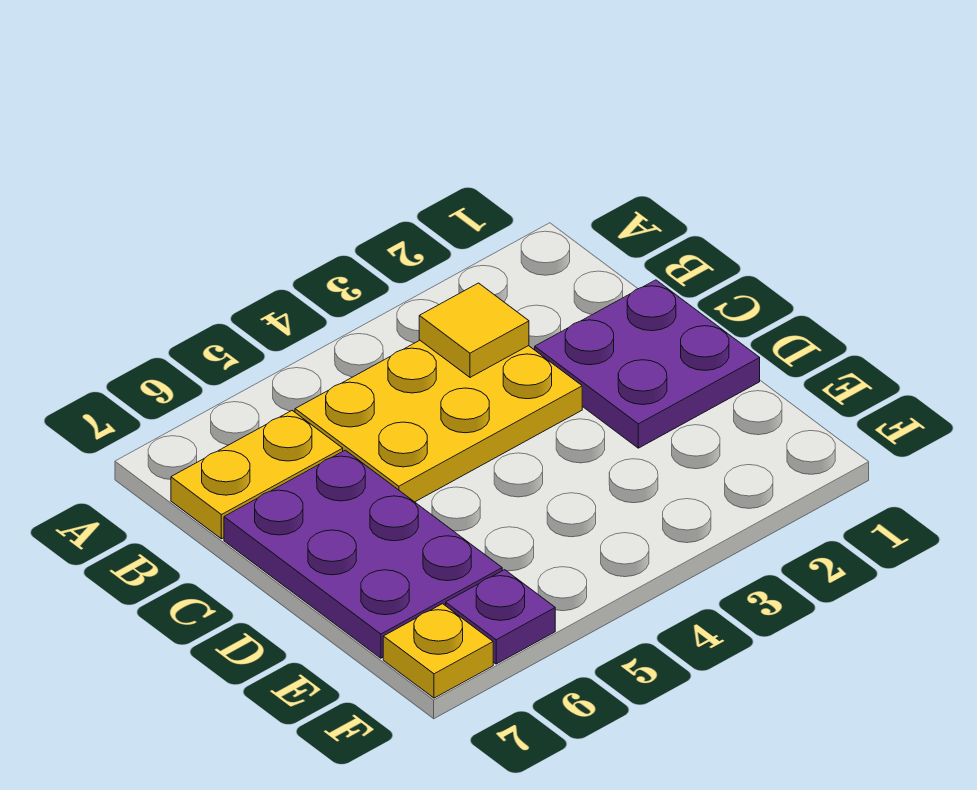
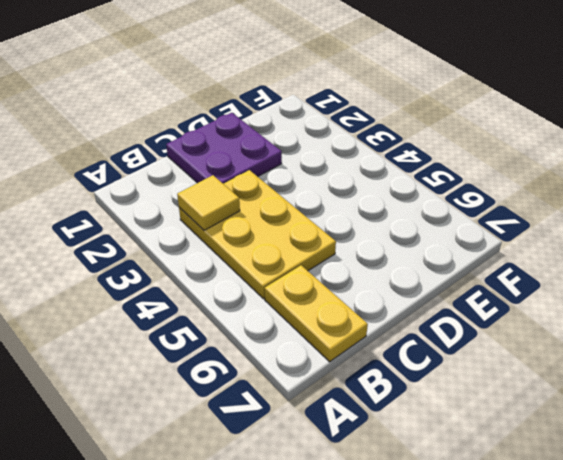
none -> purple plate C6:E7 level 1
none -> purple plate F6 level 1

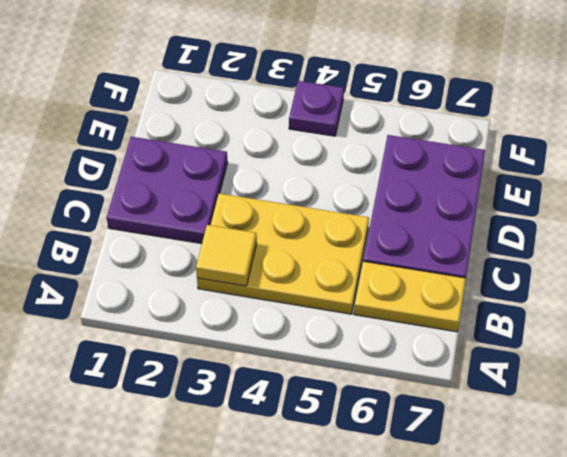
purple plate F4 level 1 -> purple plate F6 level 1
none -> yellow plate F7 level 1

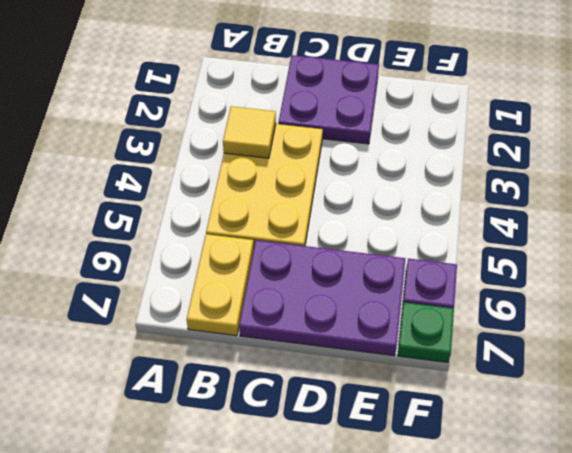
green plate F7 level 1 -> yellow plate F7 level 1

